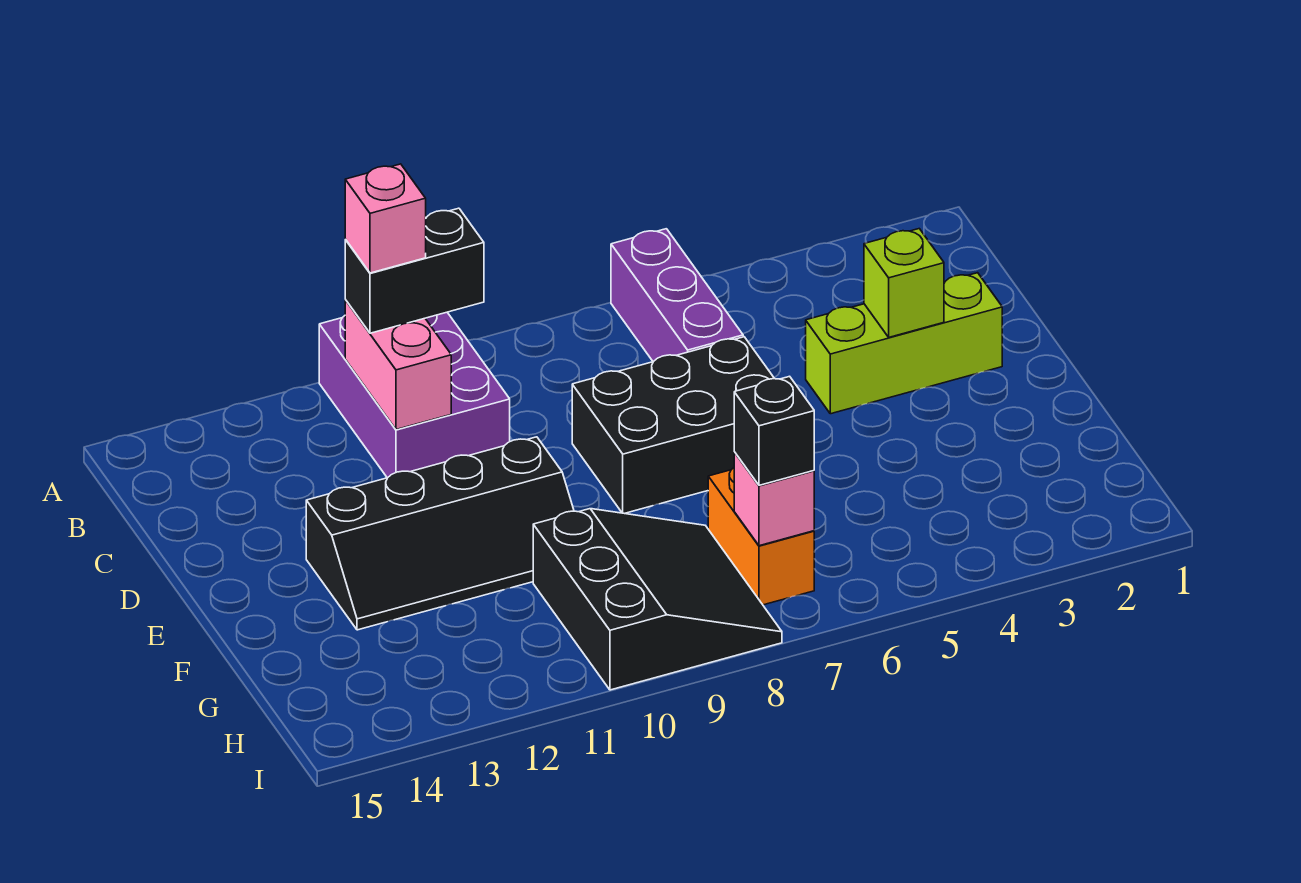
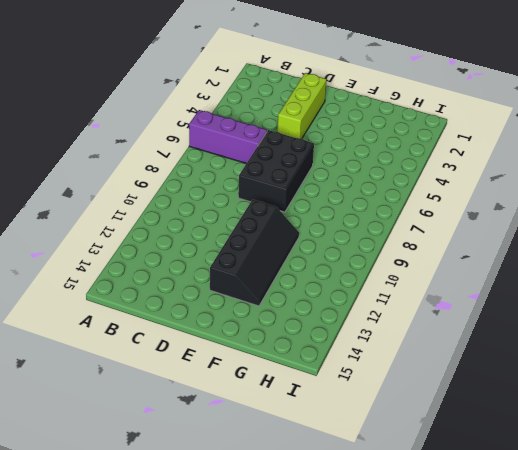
none -> purple brick A10:C11 level 1
none -> orange brick G7:H7 level 1
none -> black slope G8:I10 level 1 top 10

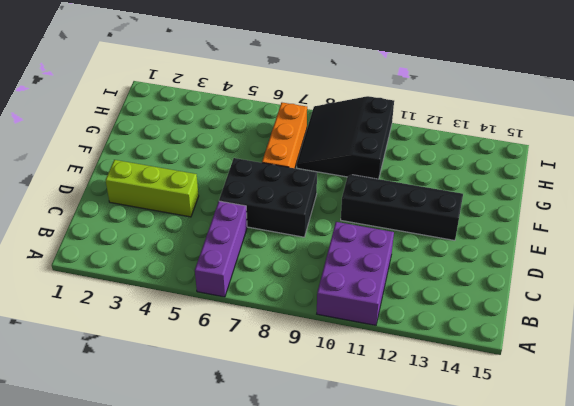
orange brick F7:H7 level 1 -> orange brick G7:H7 level 1
none -> pink brick B11:C11 level 2
none -> lime brick D3 level 2
none -> pink brick H7 level 2

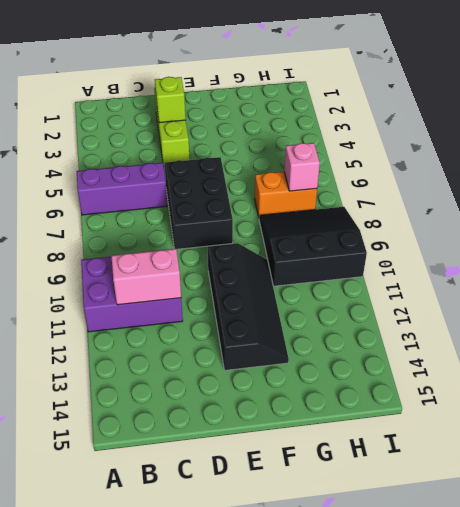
none -> black brick B10:B11 level 3
none -> black brick H7 level 3
none -> pink brick B11 level 4

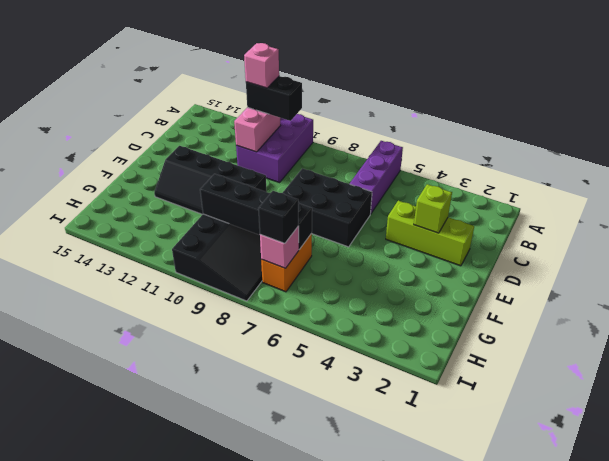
black brick G7:G10 level 2 -> none

